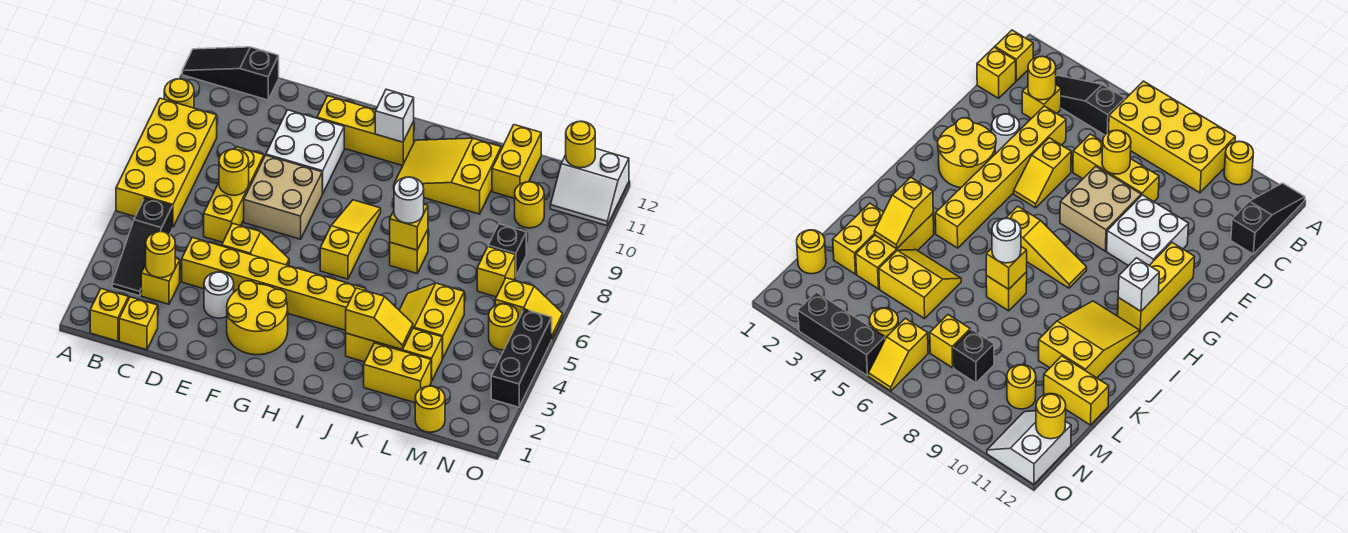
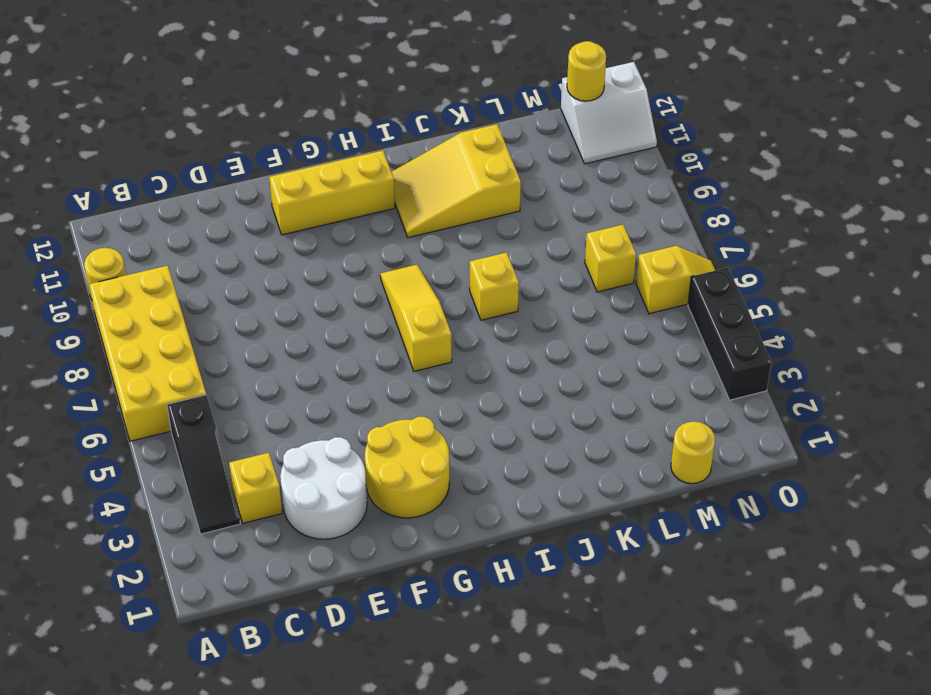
white round brick D2:E3 level 1 -> white round brick E3 level 1
none -> black slope A12:C12 level 1 top C
none -> yellow brick B1 level 1
none -> yellow brick C1 level 1
none -> yellow brick D4:I4 level 1

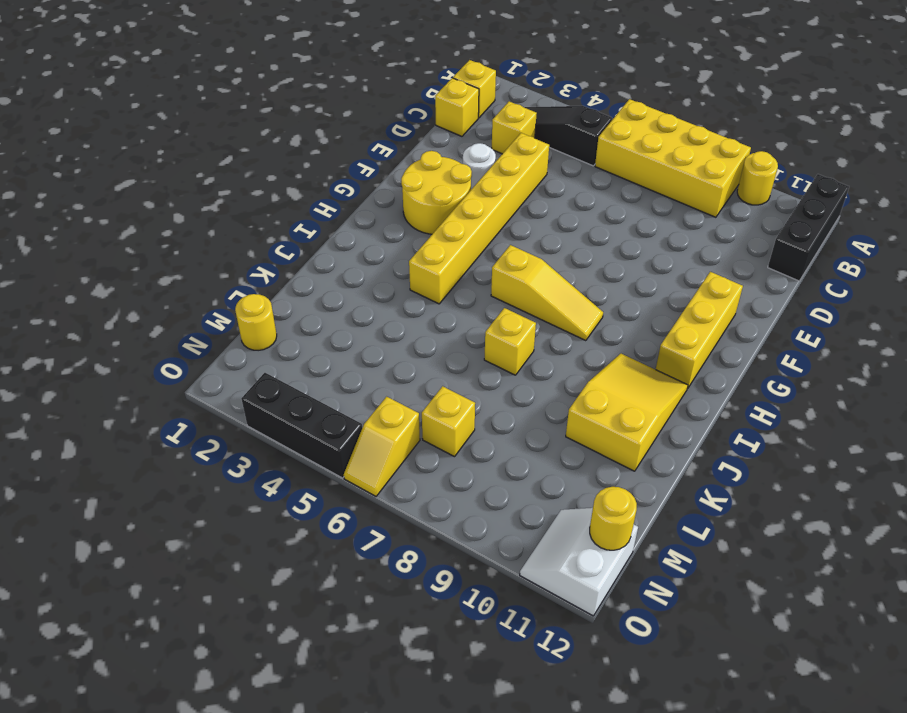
black brick A12:C12 level 1 -> black slope A12:C12 level 1 top C
none -> yellow brick D6:D8 level 1
none -> yellow slope E5:F5 level 1 top E
none -> tan brick E7:F8 level 1
none -> white brick E9:F10 level 1

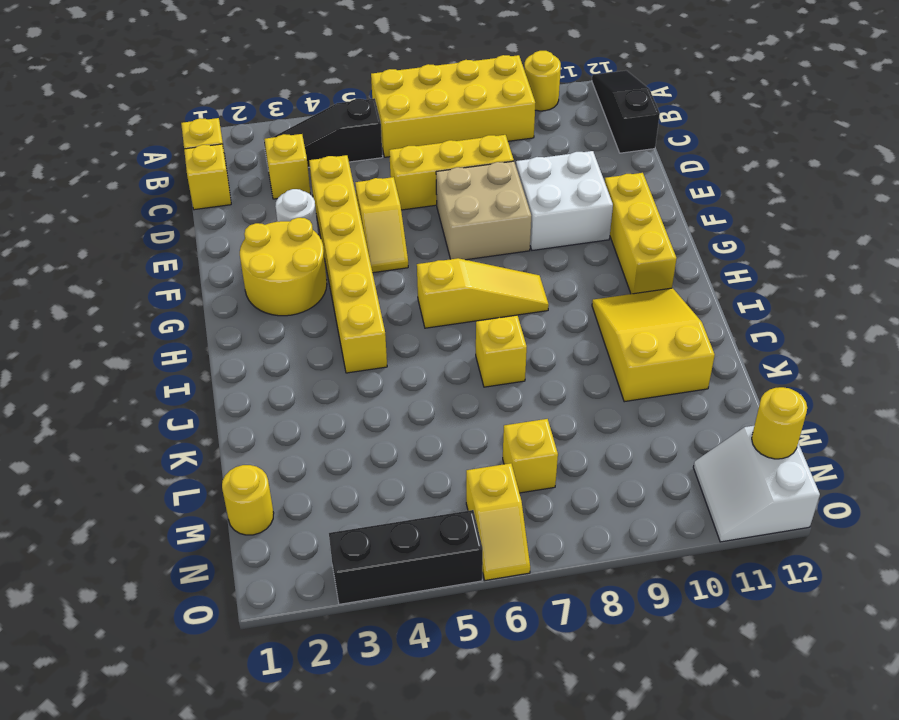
none -> yellow brick J3:L3 level 1
none -> yellow brick K2:L2 level 1
none -> yellow slope K4:L5 level 1 top L
none -> yellow brick L11:L12 level 1

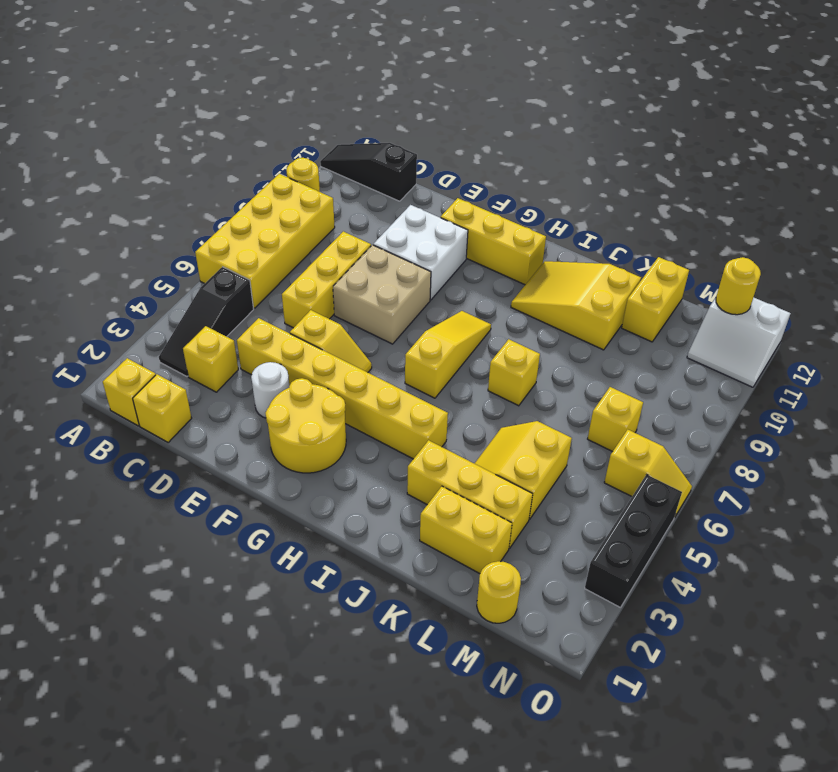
none -> black brick M8 level 1
none -> yellow round brick M10 level 1
none -> yellow round brick N5 level 1
none -> yellow round brick C3 level 2

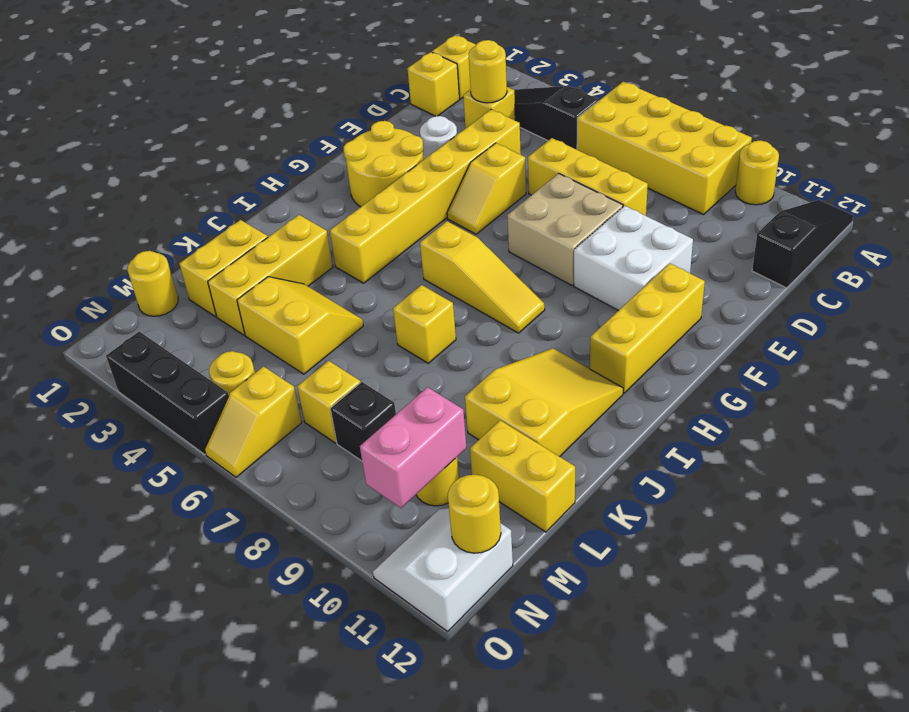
pink brick M10:N10 level 2 -> none
none -> yellow round brick D7 level 2
none -> white brick H11 level 2
none -> yellow slope J3:K3 level 2 top J
none -> yellow brick J7 level 2

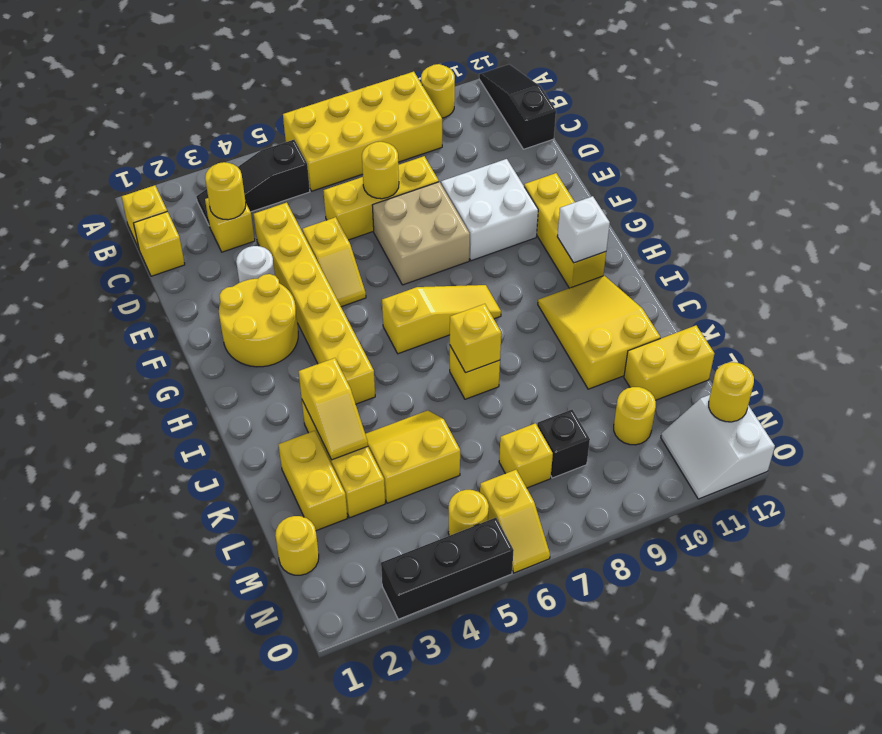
none -> white round brick J7 level 3

